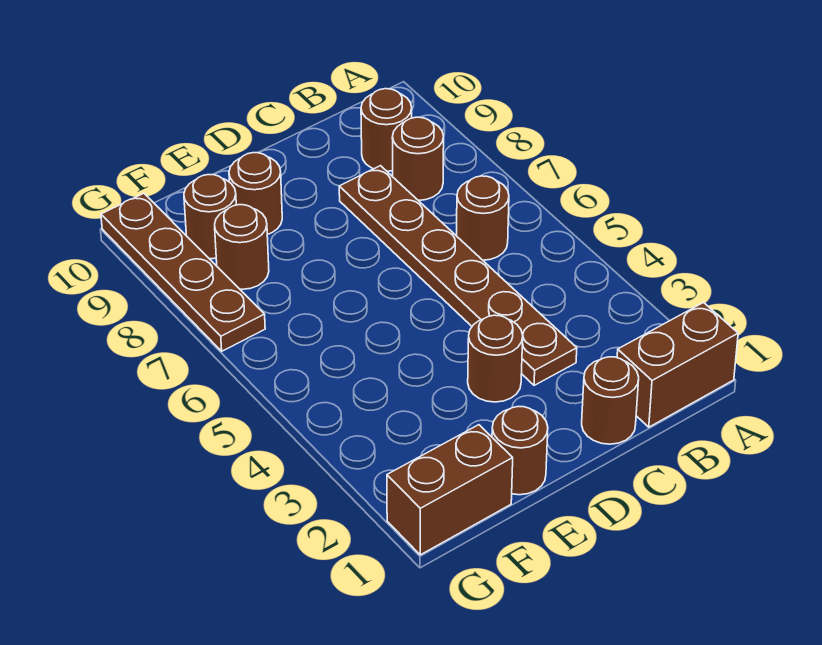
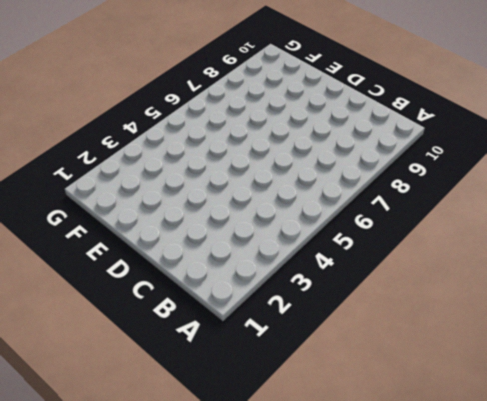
none -> brown brick A1:B1 level 1
none -> brown round brick B6 level 1
none -> brown round brick B8 level 1

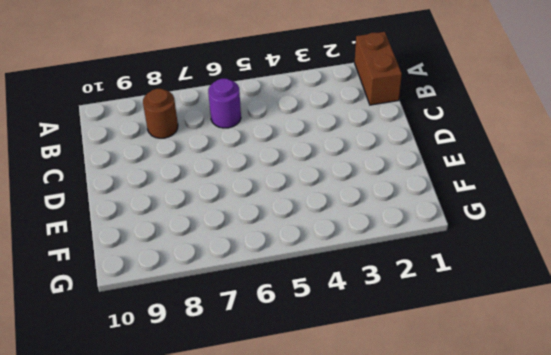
purple round brick B6 level 1 -> brown round brick B6 level 1
none -> brown round brick B9 level 1
none -> brown round brick C1 level 1
none -> brown plate C3:C8 level 1

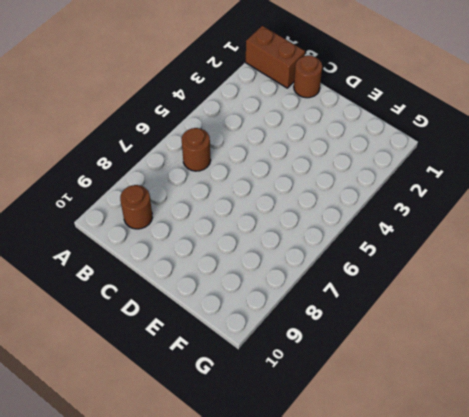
none -> brown round brick B8 level 1
none -> brown plate C3:C8 level 1
none -> brown round brick D3 level 1

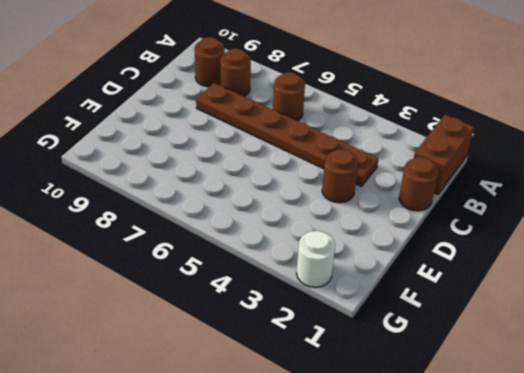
white round brick G2 level 1 -> none
none -> brown round brick E1 level 1
none -> brown round brick E9 level 1
none -> brown brick F1:G1 level 1

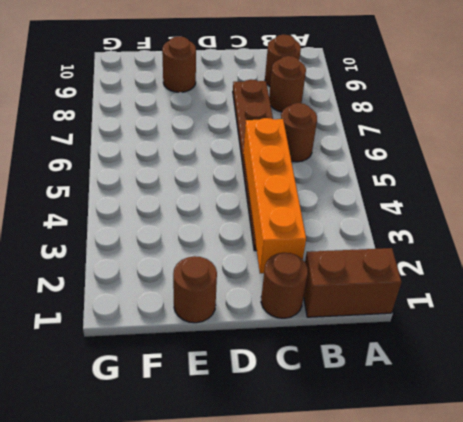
orange brick C2:C5 level 2 -> none
none -> brown round brick D3 level 1
none -> brown brick F1:G1 level 1
none -> brown round brick F8 level 1

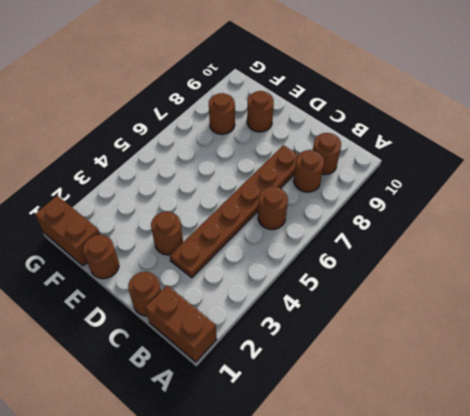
none -> brown round brick F9 level 1
none -> brown plate G7:G10 level 1

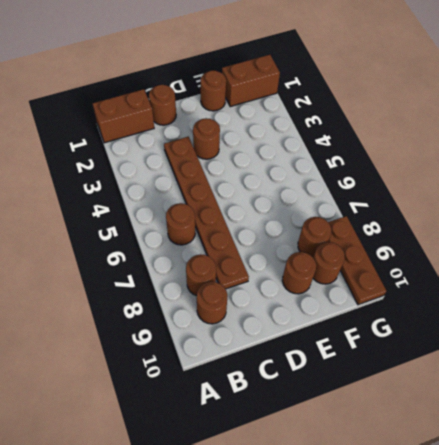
brown plate G8:G10 level 1 -> brown plate G7:G10 level 1

